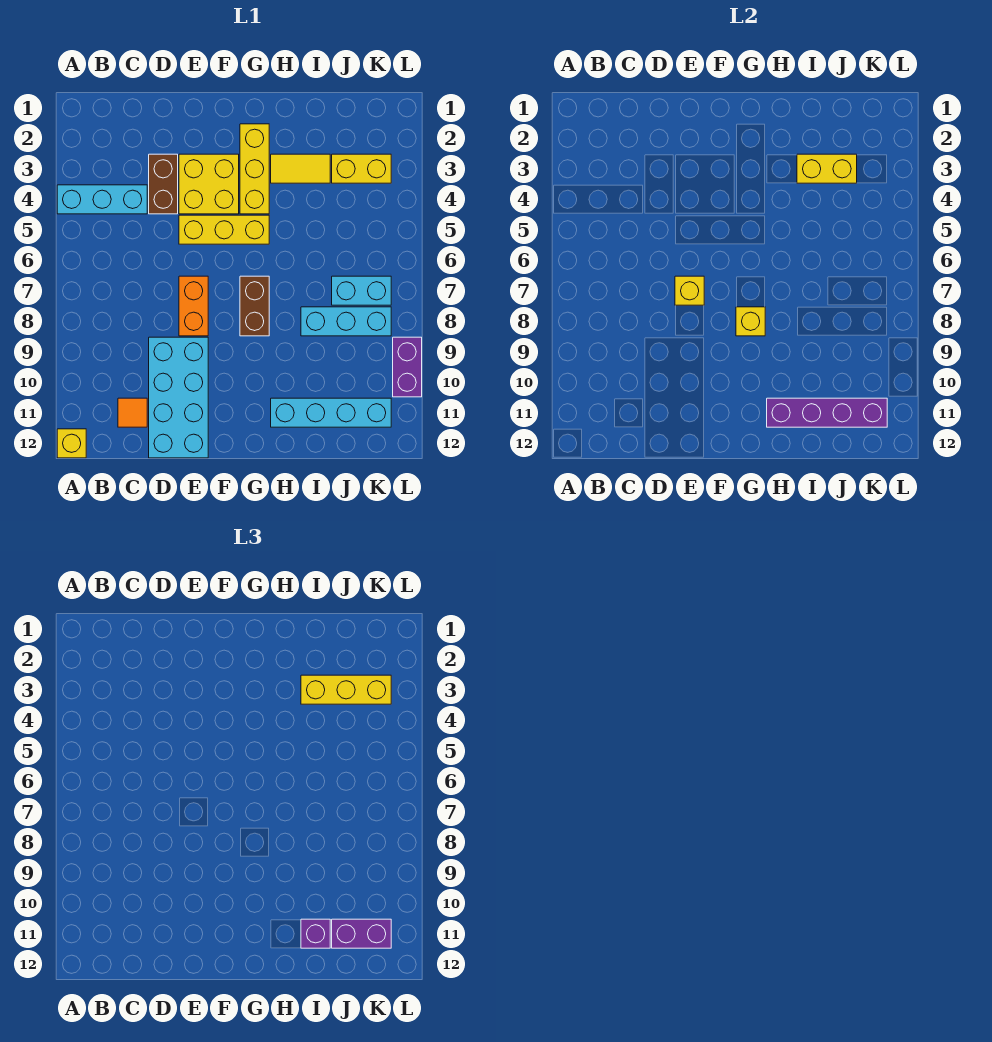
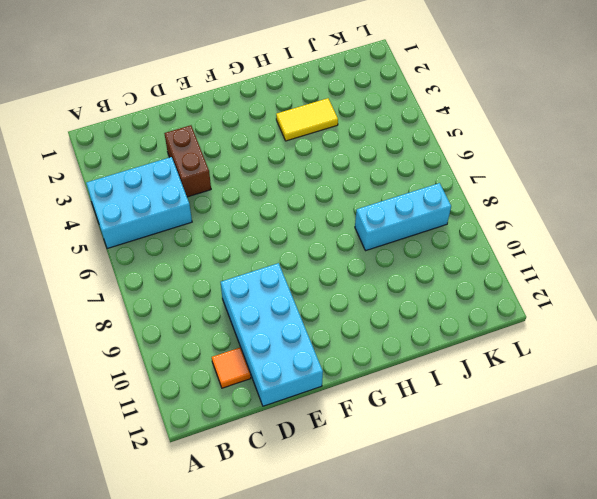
cyan brick A4:C5 level 1 -> cyan brick A4:C4 level 1
none -> yellow brick A12 level 1
none -> yellow brick E3:F4 level 1
none -> yellow brick E5:G5 level 1

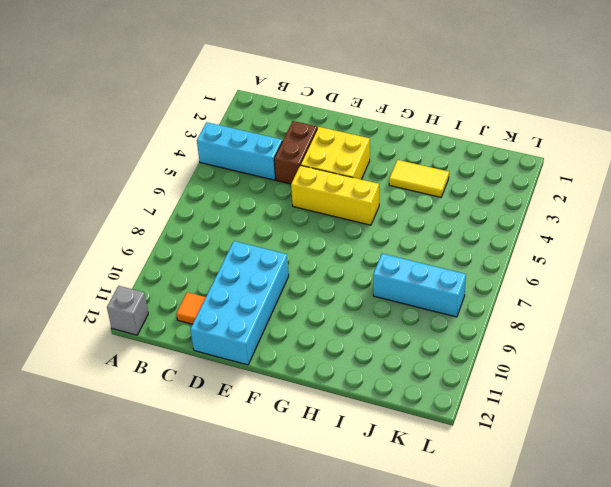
grey brick A12 level 1 -> yellow brick A12 level 1
none -> orange brick E7:E8 level 1
none -> yellow brick G2:G4 level 1
none -> brown brick G7:G8 level 1

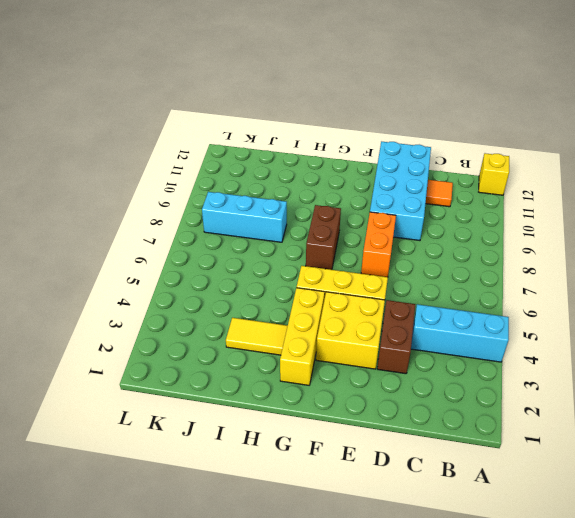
none -> cyan brick H11:K11 level 1
none -> yellow brick J3:K3 level 1
none -> cyan brick J7:K7 level 1

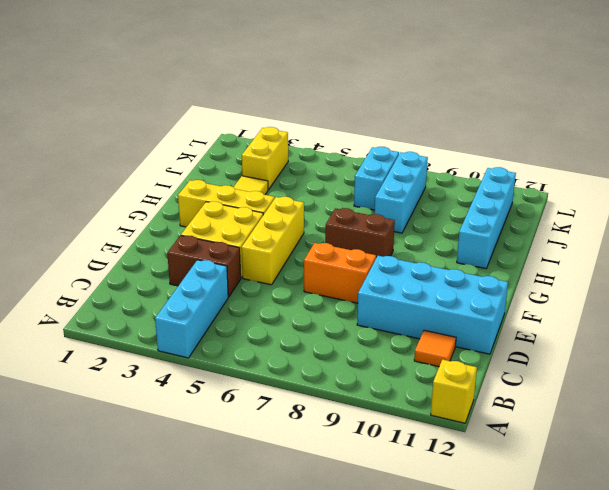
none -> purple brick L9:L10 level 1
none -> yellow brick E7 level 2
none -> yellow brick G8 level 2

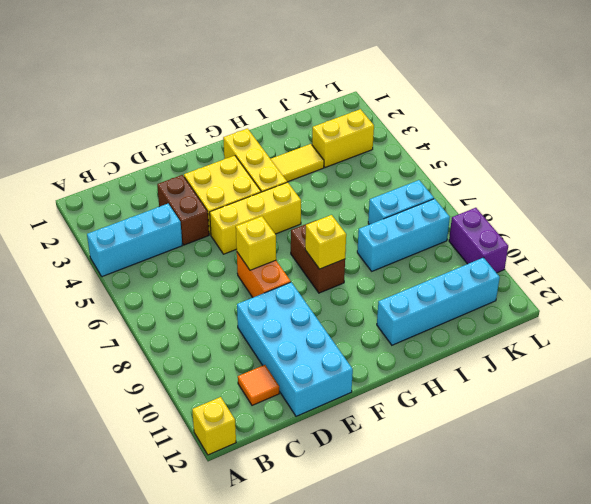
none -> purple brick H11:K11 level 2
none -> yellow brick I3:J3 level 2
none -> yellow brick I3:K3 level 3

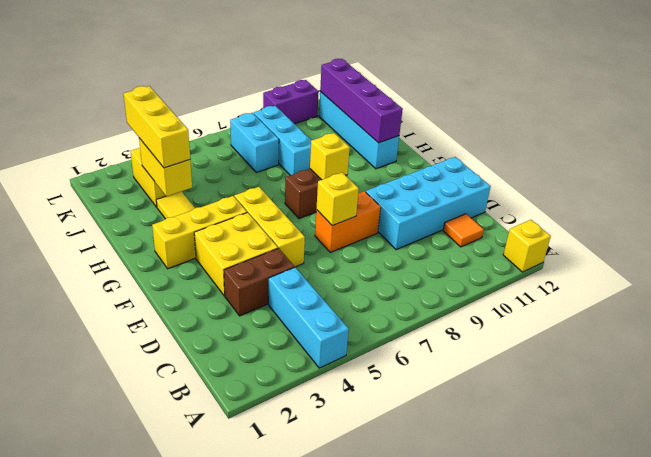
none -> purple brick I11 level 3
none -> purple brick J11:K11 level 3

